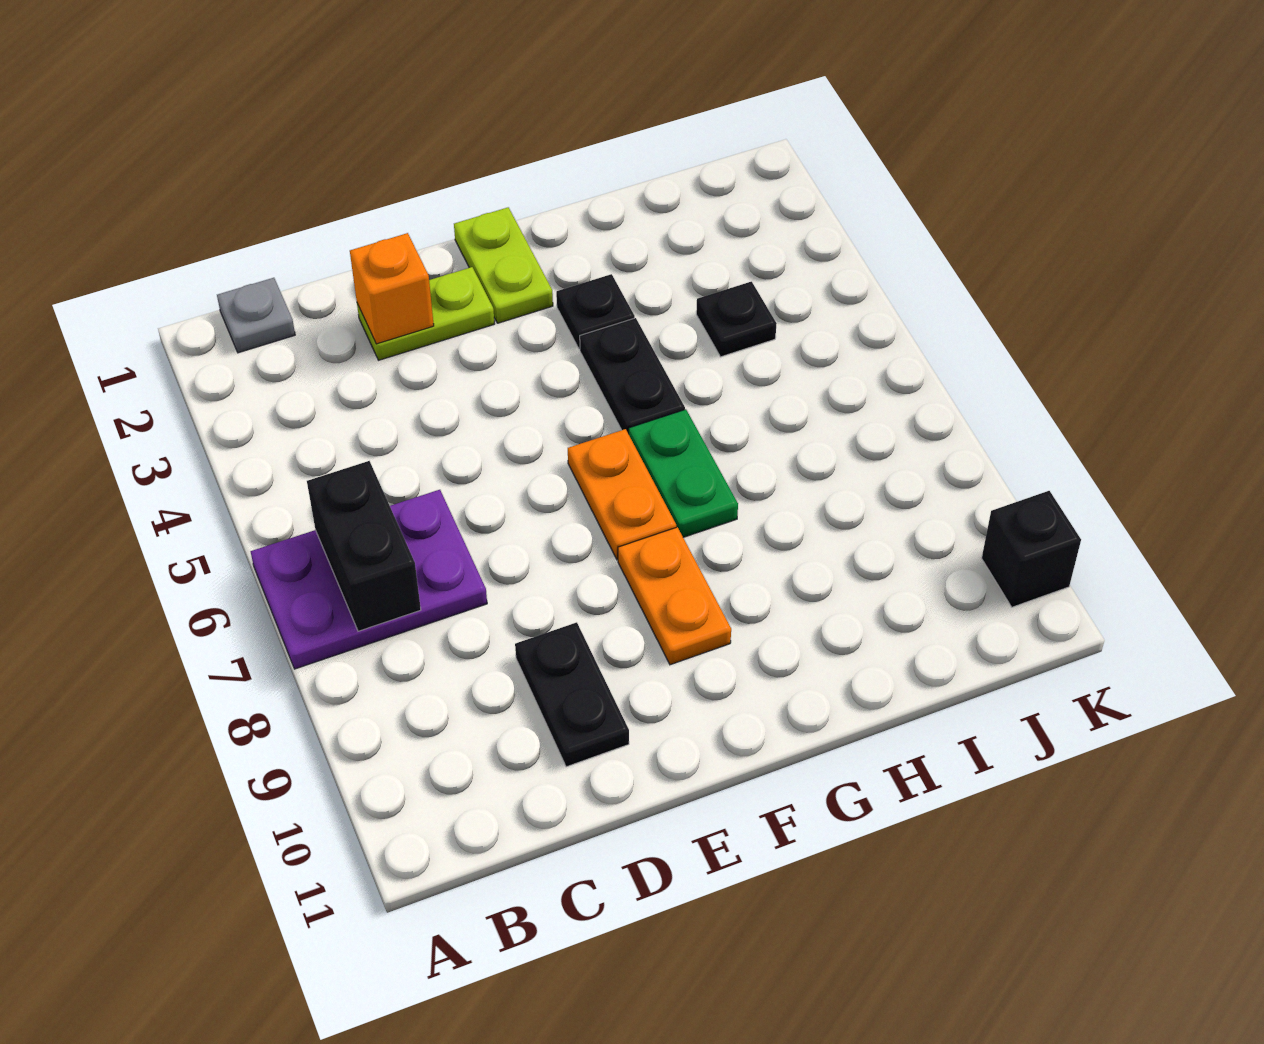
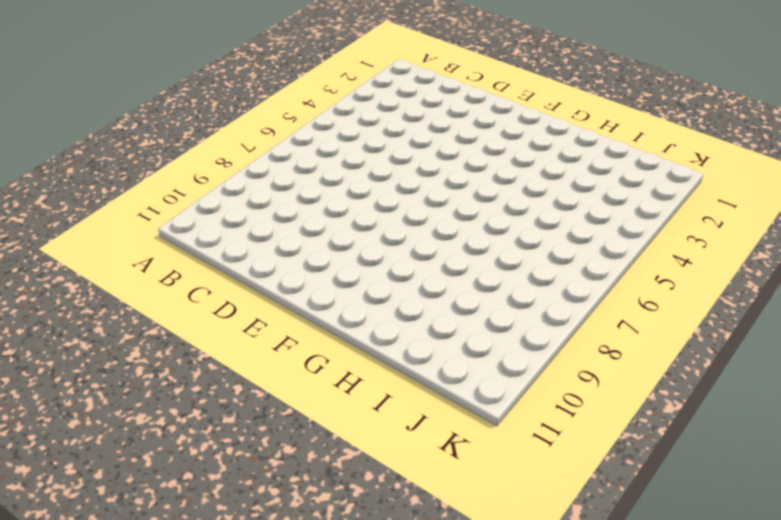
none -> purple plate A6:C7 level 1
none -> grey plate B1 level 1
none -> lime plate D2:E2 level 1

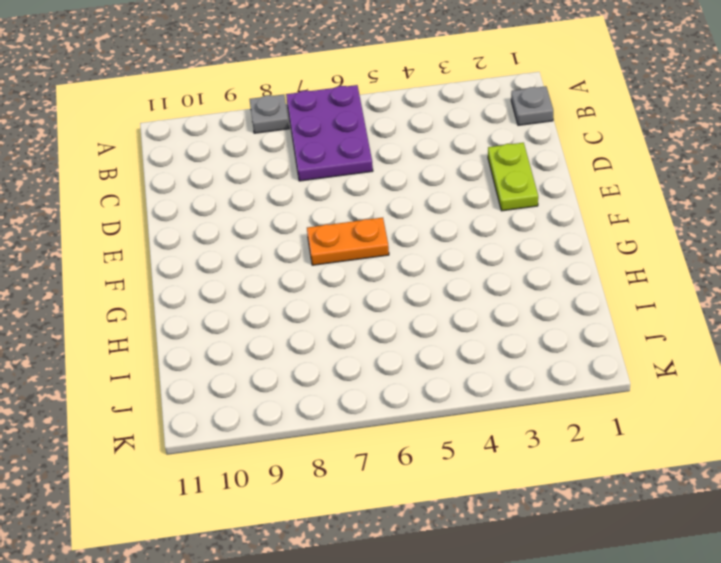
grey plate A8 level 1 -> none
none -> black plate D9:D10 level 1
none -> lime plate F1:F2 level 1
none -> orange plate F8:F9 level 1

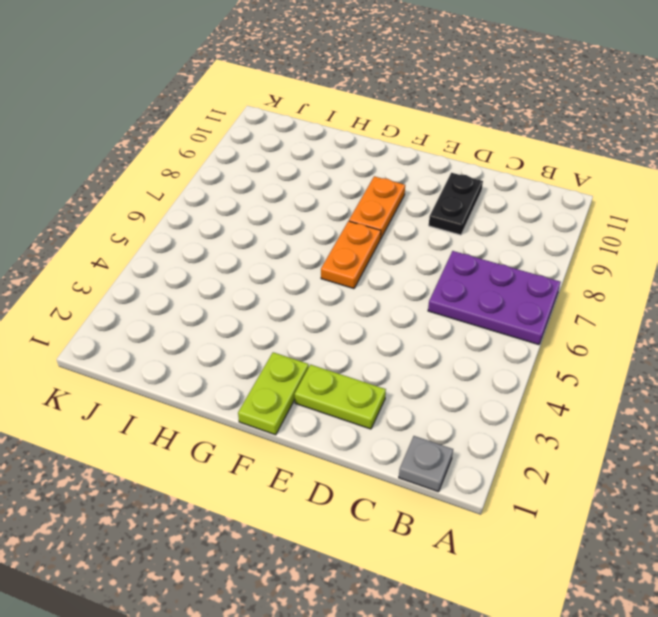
none -> black plate G3 level 1
none -> black plate G4:G5 level 1
none -> green plate G6:G7 level 1

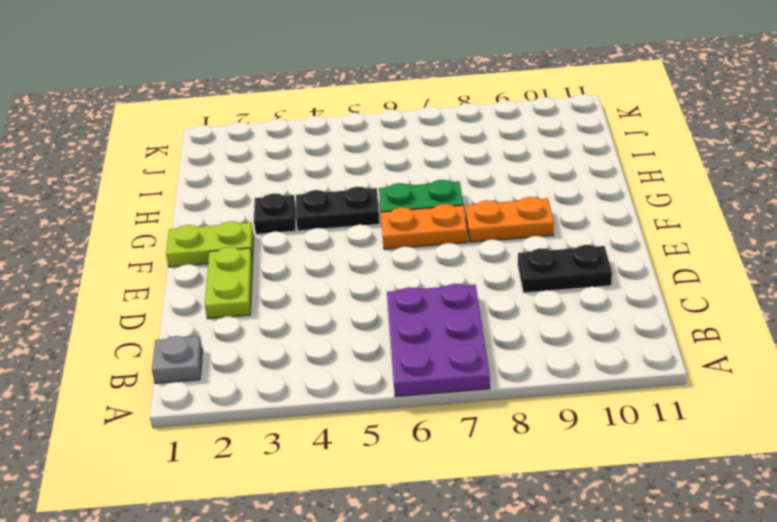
none -> black plate I4 level 1
none -> black brick K10 level 1
none -> black brick B6:B7 level 2

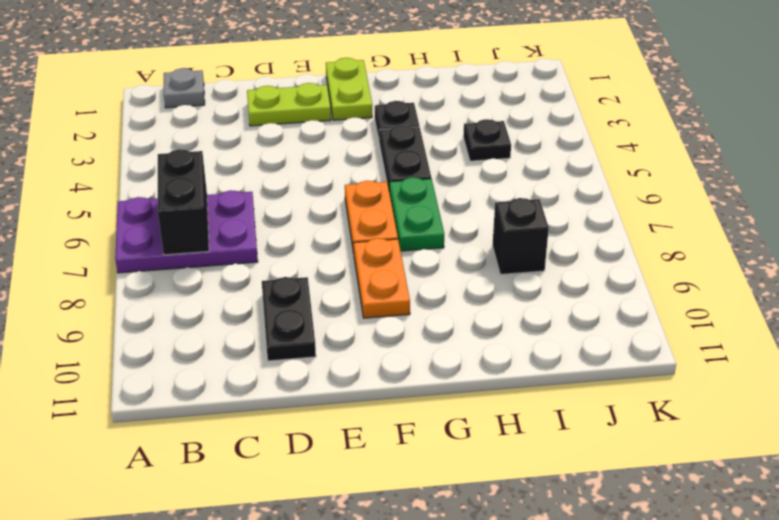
black brick I8 level 1 -> black brick K10 level 1
none -> orange brick D2 level 2

